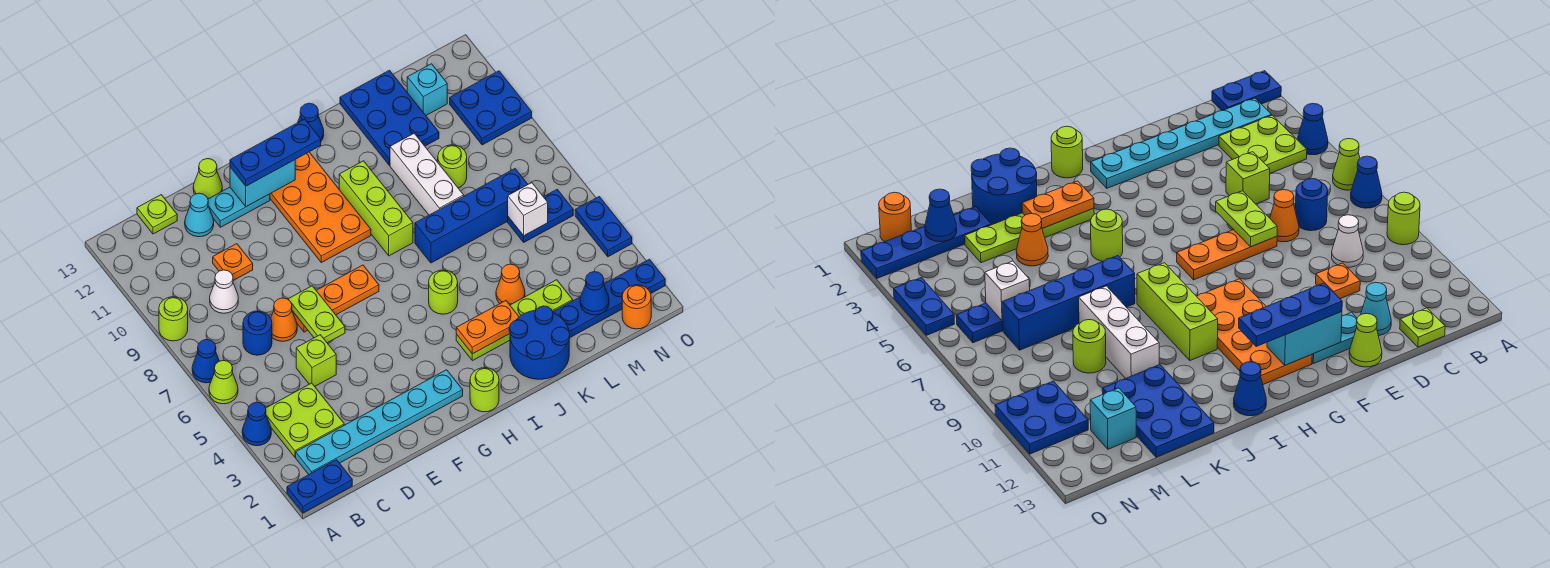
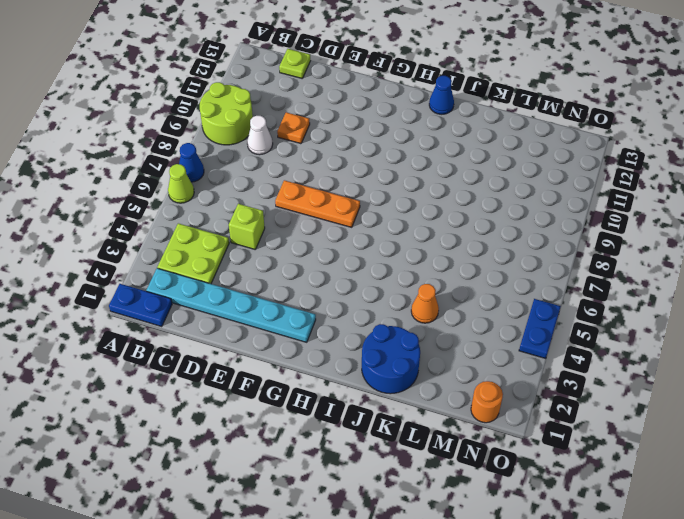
lime round brick A9:B10 level 1 -> lime round brick A9 level 1
none -> blue cone A4 level 1
none -> blue round brick C7 level 1
none -> orange cone D7 level 1
none -> cyan cone D12 level 1

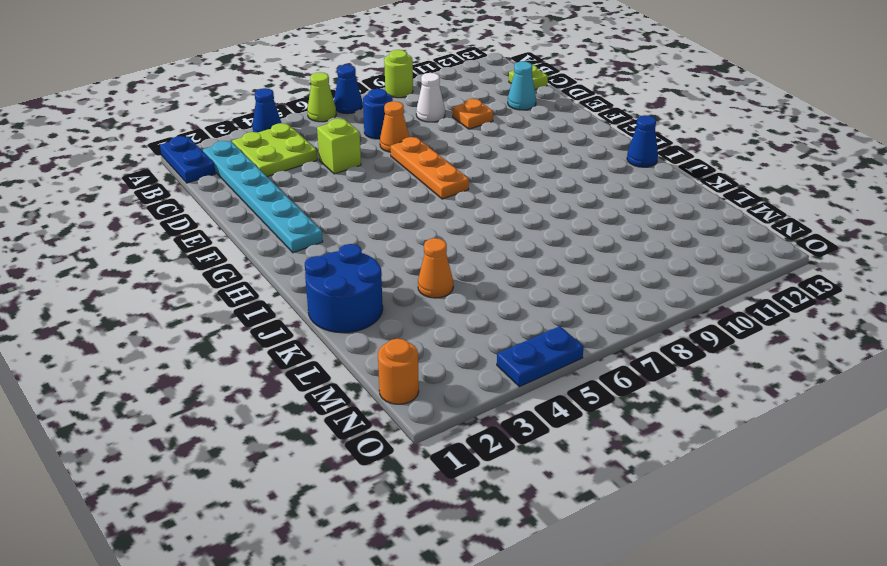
none -> cyan plate E12:F12 level 1
none -> lime cone E13 level 1
none -> orange plate G9:H12 level 1
none -> lime round brick H1 level 1

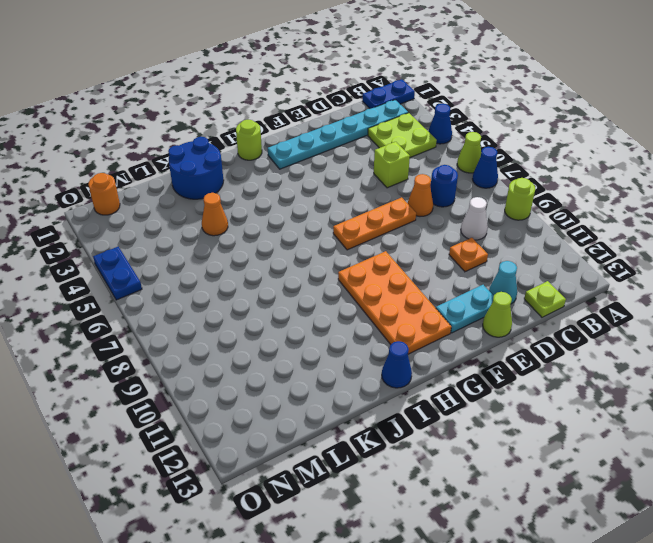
none -> lime plate I3:L3 level 1
none -> lime round brick I5 level 1
none -> lime brick I8:I10 level 1
none -> blue brick J7:M7 level 1

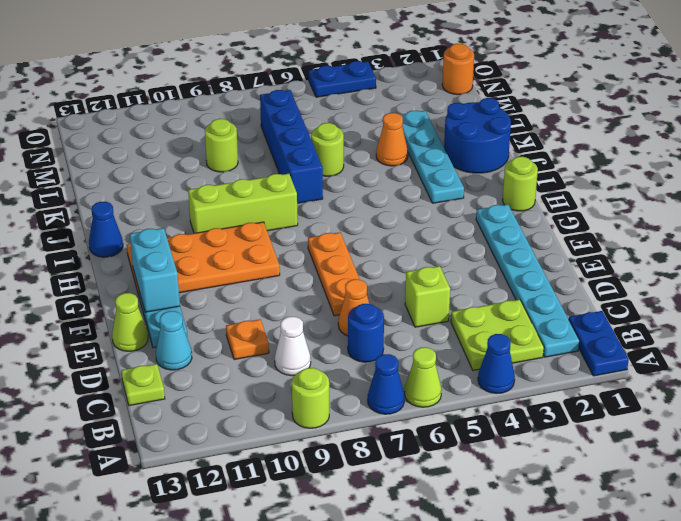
cyan plate I3:L3 level 1 -> lime plate I3:L3 level 1
lime round brick K6 level 1 -> lime round brick I5 level 1
none -> white brick K8:K10 level 1
none -> blue plate K11:L13 level 1
none -> blue plate L2:O2 level 1
none -> blue plate M6:N6 level 1

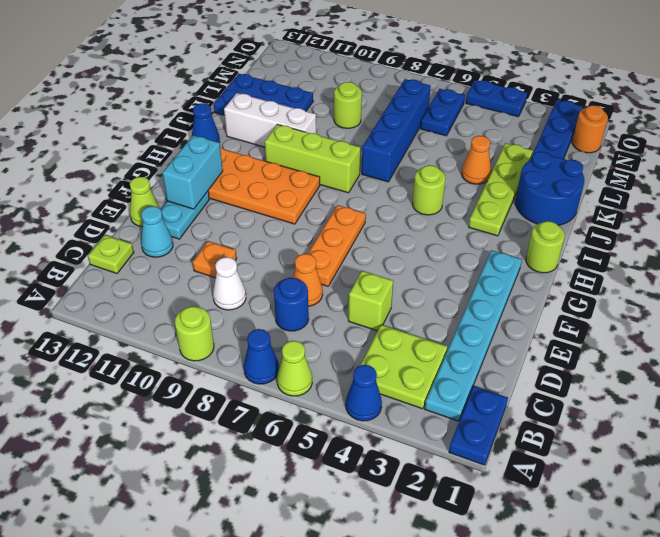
white brick J10:J12 level 1 -> white brick K8:K10 level 1
none -> cyan brick M12 level 1
none -> blue plate N10:O11 level 1
none -> lime plate E6:E7 level 2
none -> orange plate I3:J3 level 2

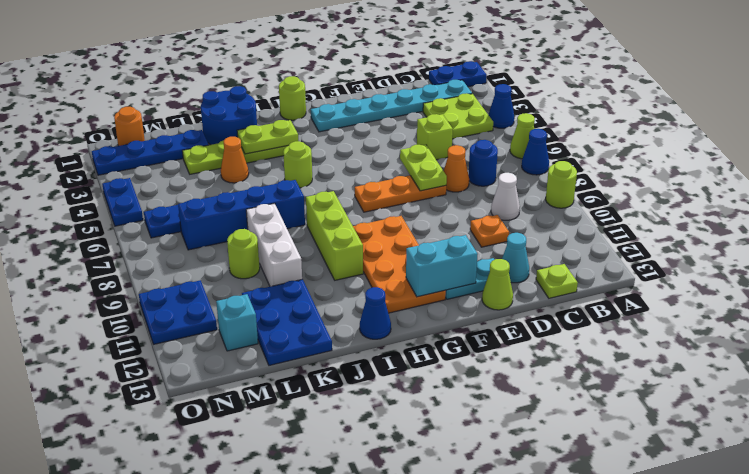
lime plate I3:J3 level 2 -> orange plate I3:J3 level 2
none -> blue cone M2 level 2
none -> white brick M6 level 2
none -> blue plate F12:H12 level 3

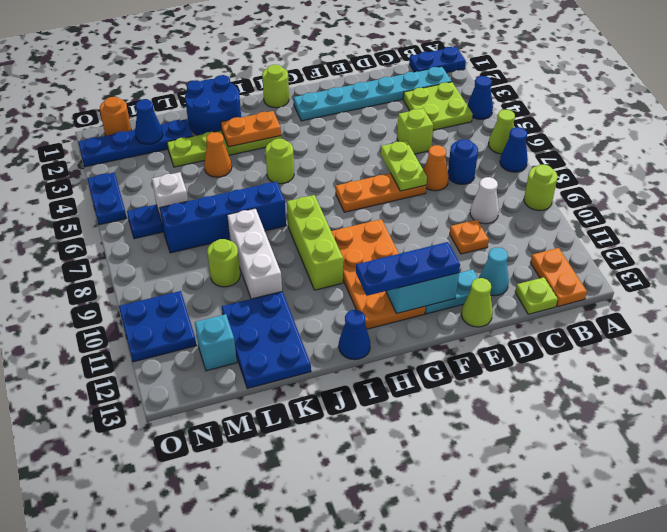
orange plate B12:B13 level 1 -> none

